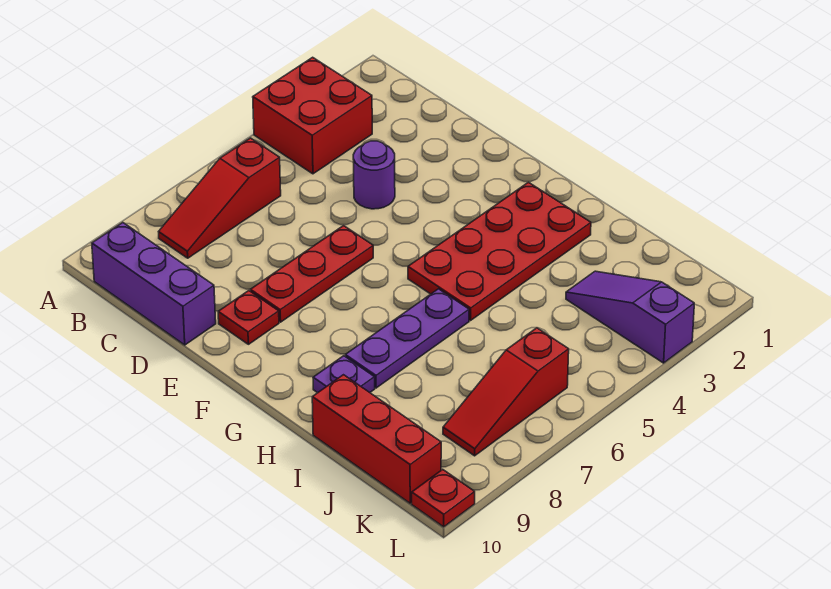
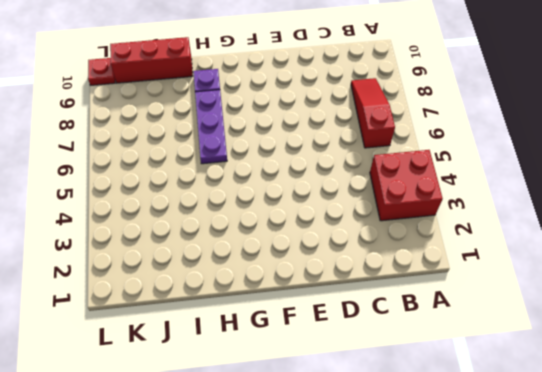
none -> purple brick B10:D10 level 1
none -> purple round brick D4 level 1
none -> red plate E6:E8 level 1

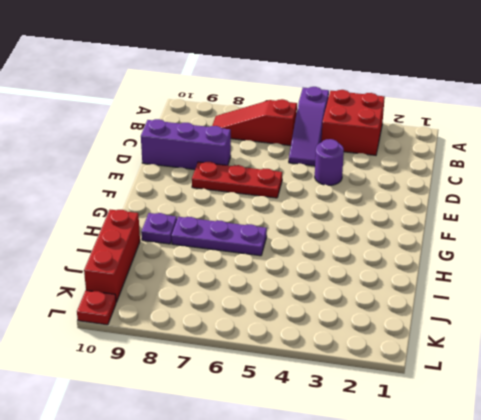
purple slope A5:C5 level 1 top A -> purple slope J3:L3 level 1 top L
purple brick D8:D10 level 1 -> purple brick B10:D10 level 1
none -> red plate E9 level 1
none -> red plate G2:H5 level 1
none -> red slope K6:K8 level 1 top 6

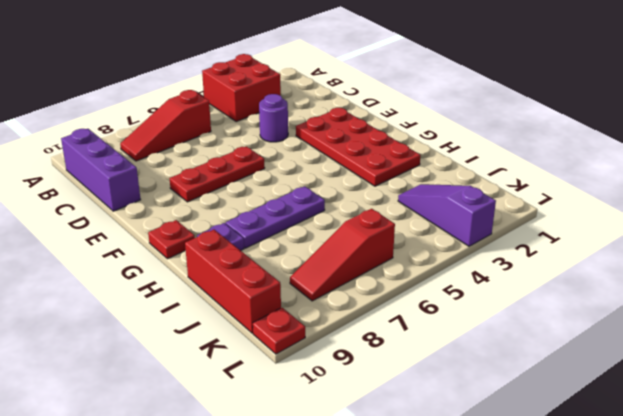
red plate E2:H3 level 1 -> red plate G2:H5 level 1
red plate G10 level 1 -> red plate E9 level 1

